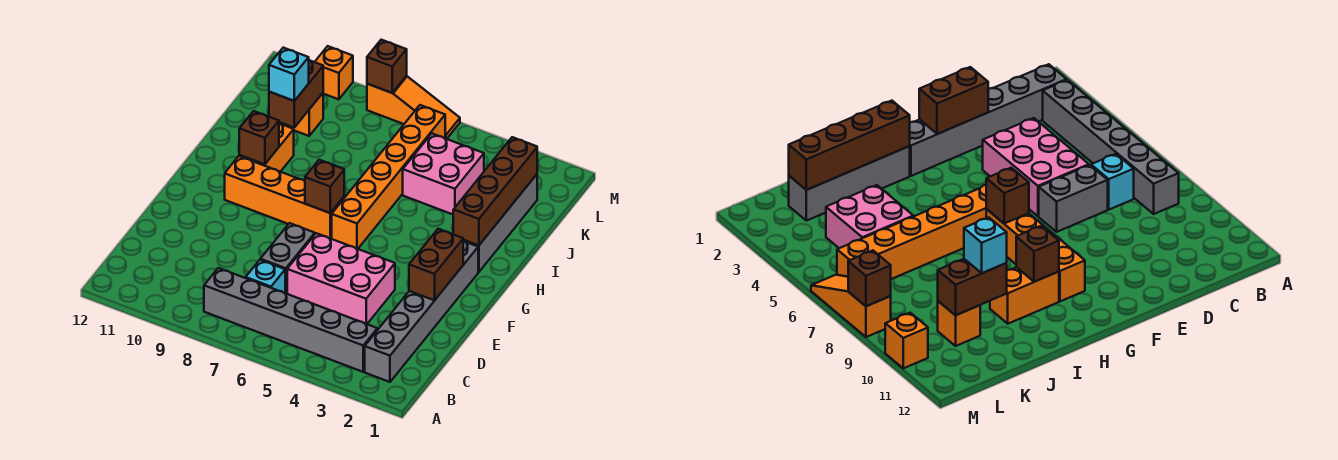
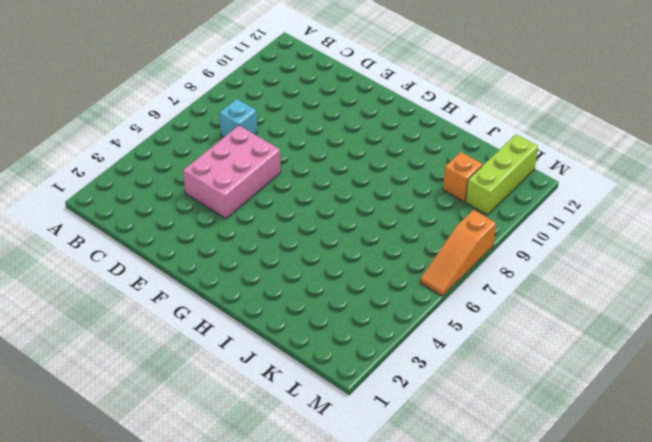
lime brick L10:L12 level 1 -> none
none -> grey brick B2:G2 level 1
none -> grey brick B3:B8 level 1
none -> grey brick D7:E7 level 1

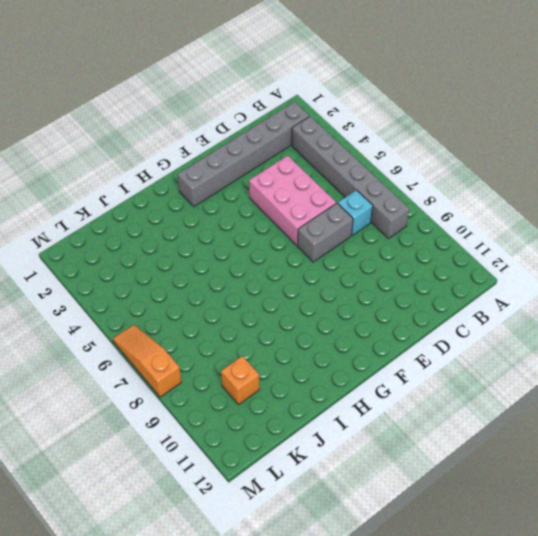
none -> orange brick G6:L6 level 1
none -> orange brick G7:G10 level 1
none -> grey brick H2:K2 level 1

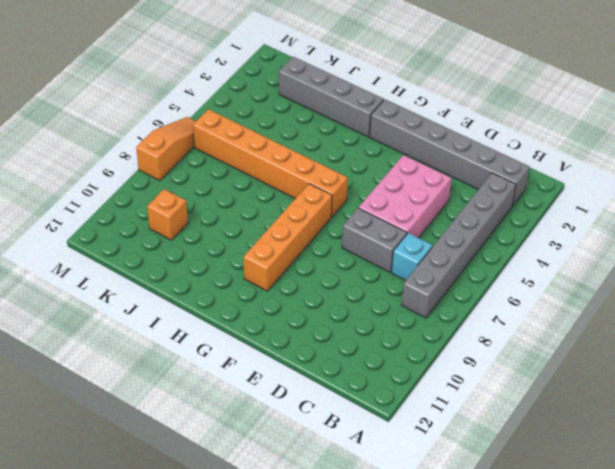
none -> orange brick H10:I10 level 1
none -> pink brick J4:K5 level 1
none -> orange brick M10 level 1

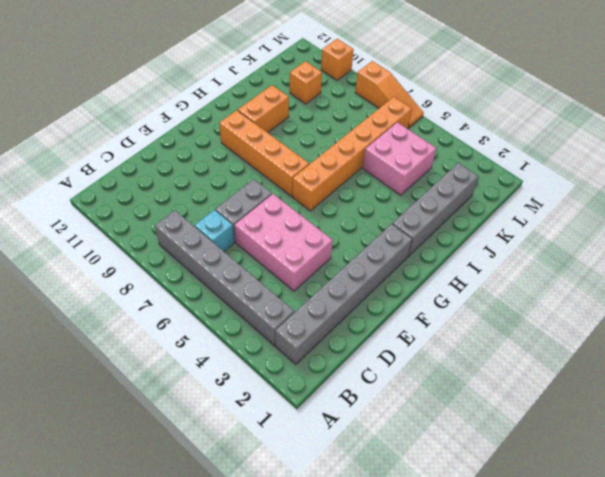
none -> brown brick E2:F2 level 2
none -> brown brick G7 level 2
none -> brown brick H2:K2 level 2

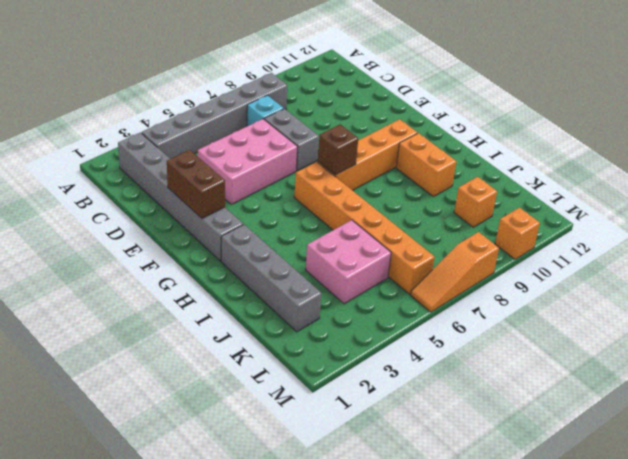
none -> brown brick H2:K2 level 2
none -> brown brick H10 level 2
none -> brown brick J10:K10 level 2

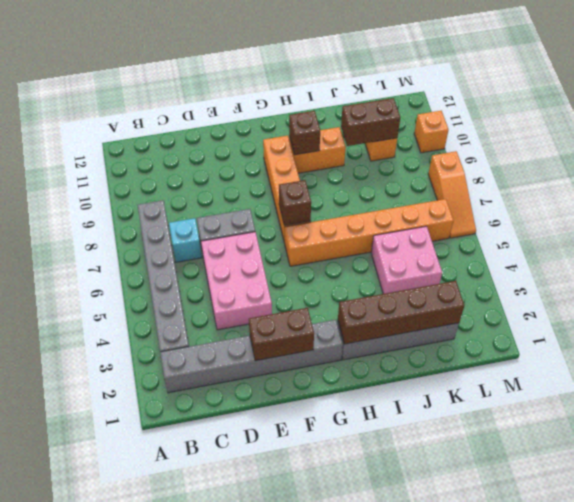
none -> brown brick M8 level 2
none -> cyan brick J10 level 3

